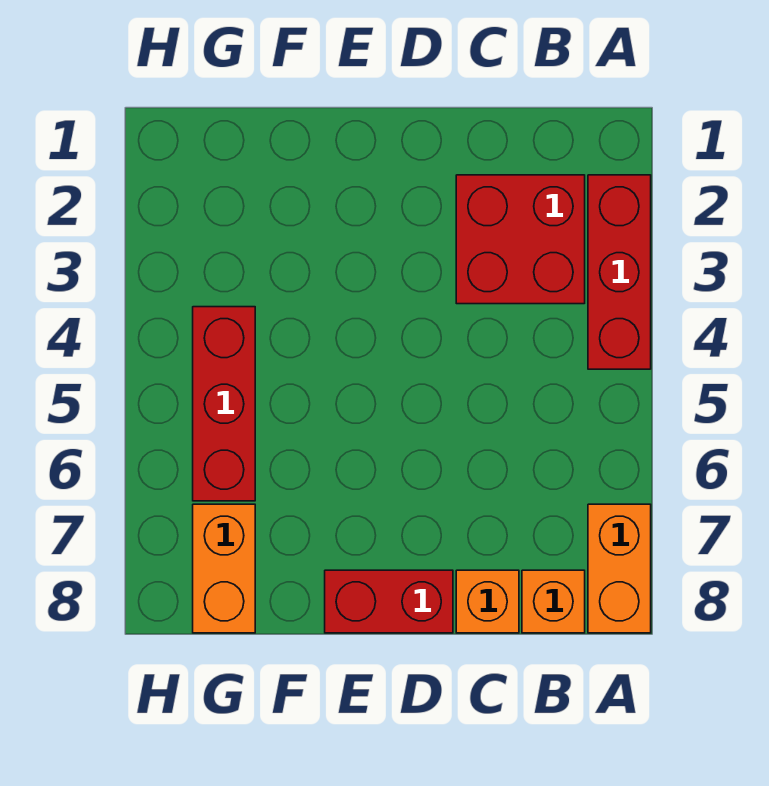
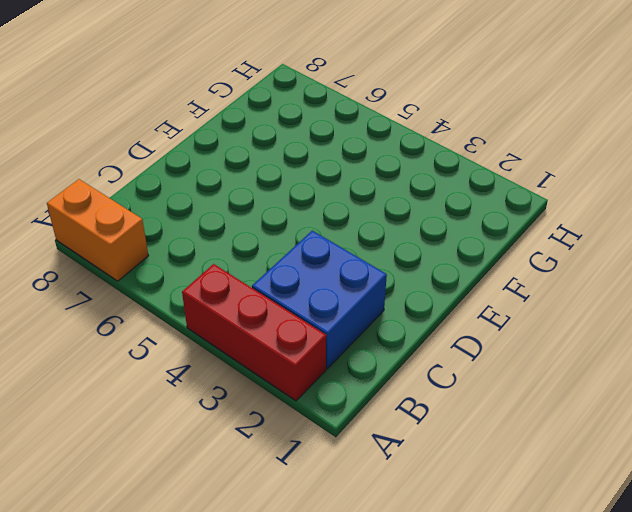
blue brick B2:C3 level 1 -> red brick B2:C3 level 1
none -> orange brick B8 level 1
none -> orange brick C8 level 1

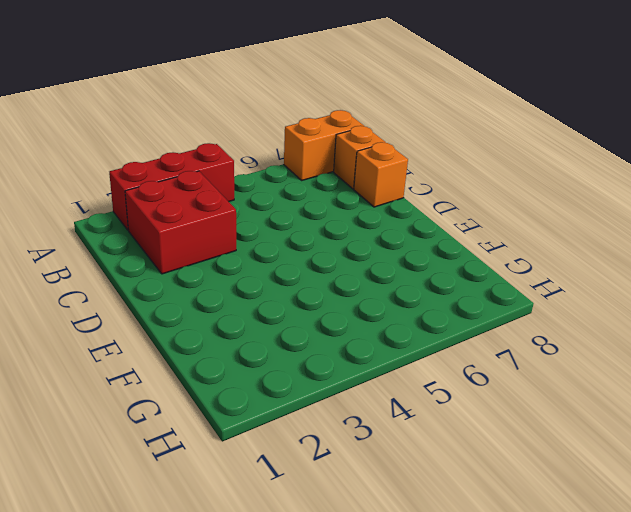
none -> red brick D8:E8 level 1
none -> red brick G4:G6 level 1

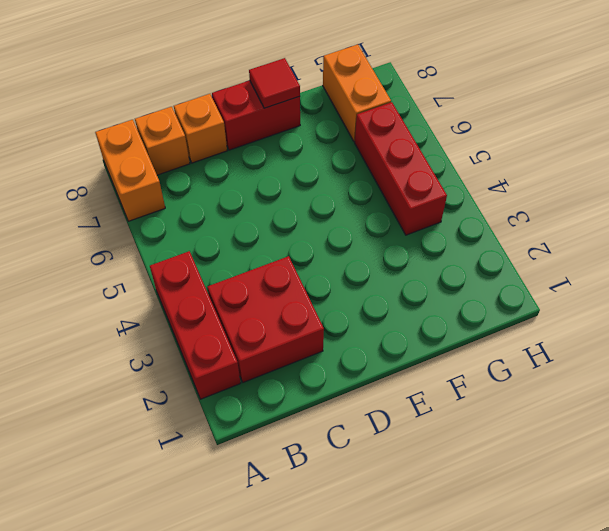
red tile E8 level 2 -> none

